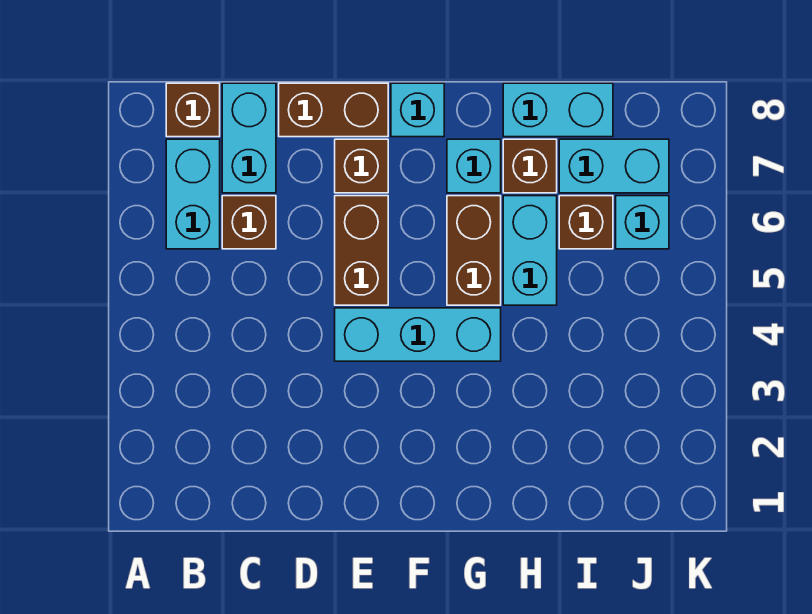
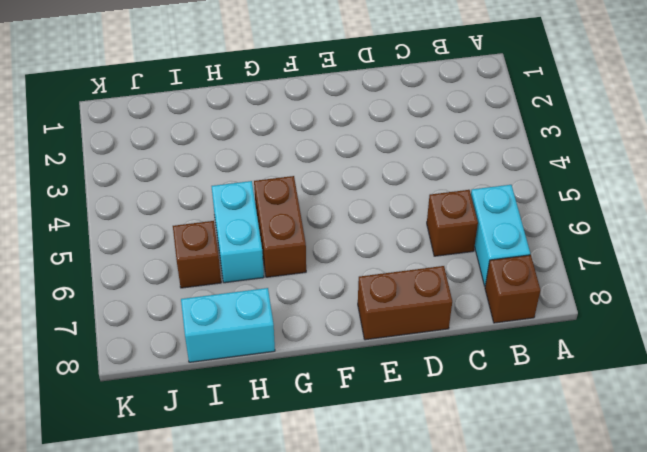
none -> cyan brick C7:C8 level 1
none -> cyan brick E4:G4 level 1
none -> brown brick E5:E6 level 1

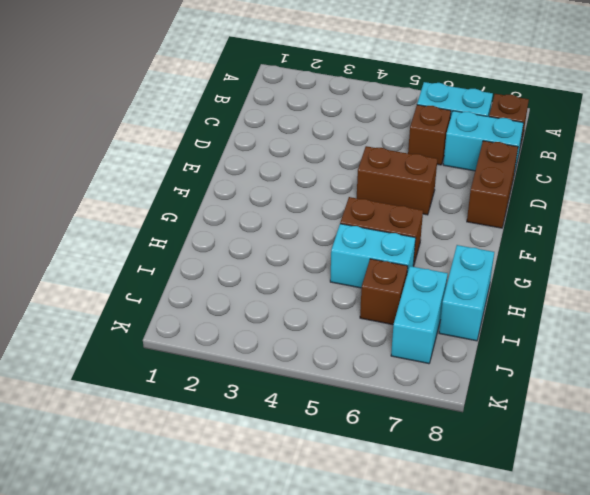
none -> cyan brick E4:G4 level 1
none -> brown brick E7 level 1
none -> cyan brick F8 level 1

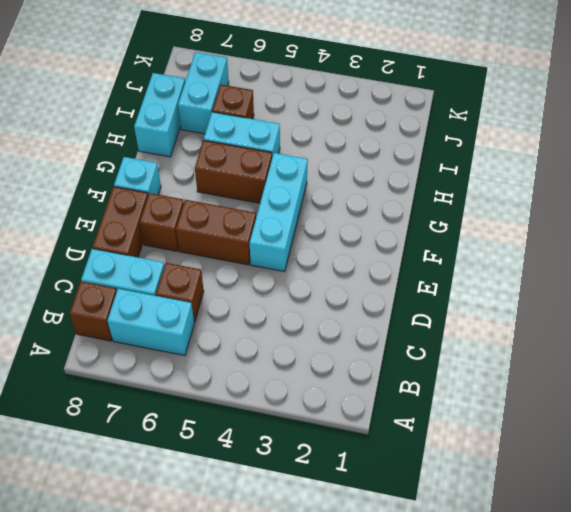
none -> cyan brick G7 level 1
none -> brown brick H7 level 1
none -> cyan brick J6 level 1

